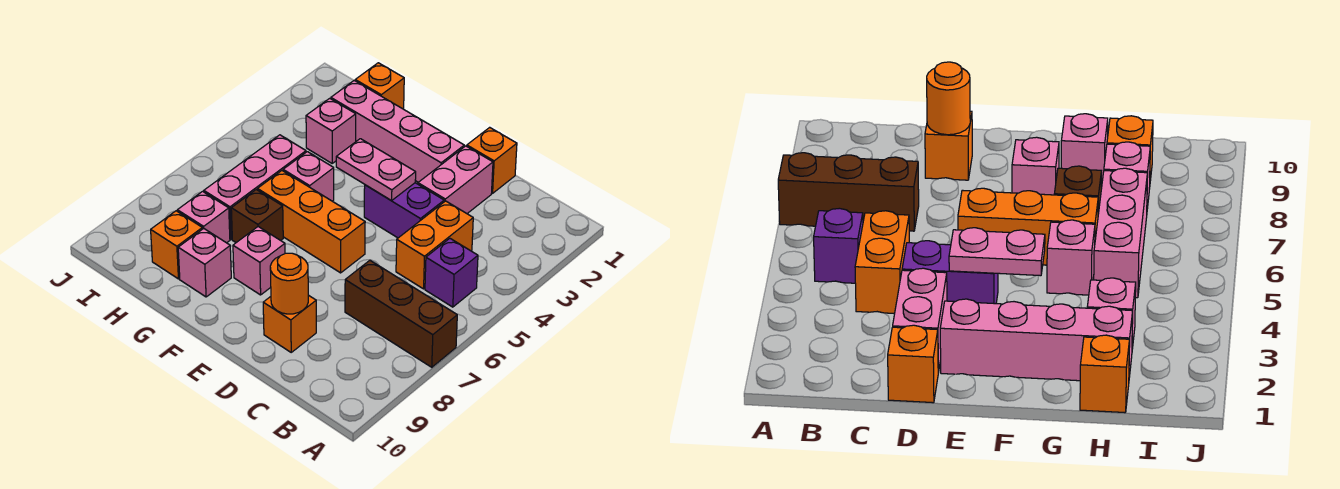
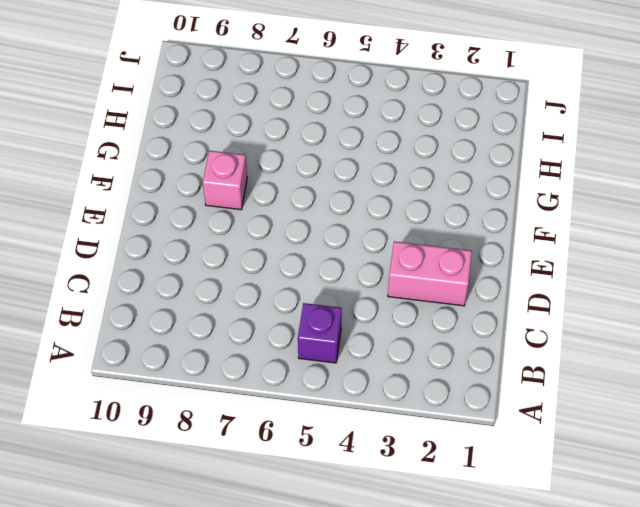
none -> brown brick A7:C7 level 1
none -> orange brick C4:C5 level 1
none -> orange brick D1 level 1

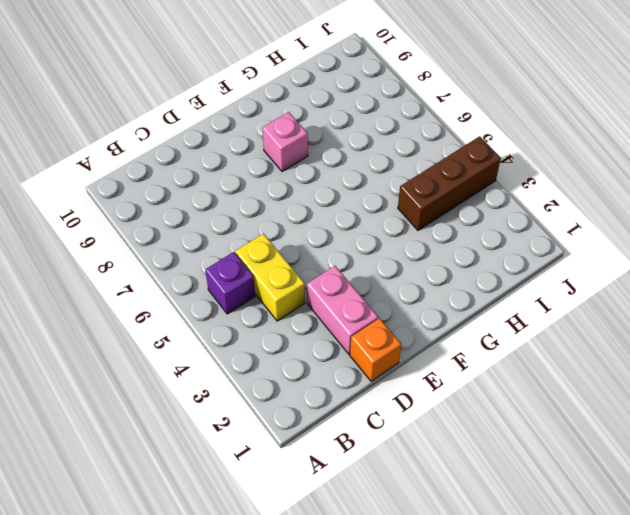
yellow brick C4:C5 level 1 -> orange brick C4:C5 level 1
brown brick H4:J4 level 1 -> brown brick A7:C7 level 1
none -> purple brick D4:E4 level 1
none -> orange brick D9 level 1
none -> pink brick E2:H2 level 1

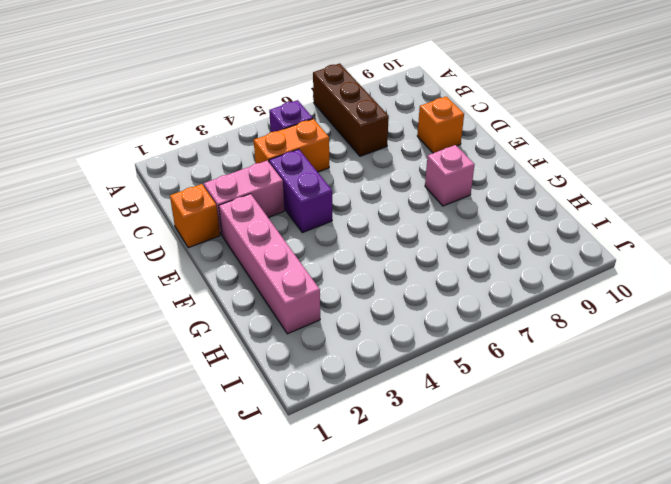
none -> orange brick E6:G6 level 1
none -> pink brick G5 level 1
none -> brown brick G7 level 1

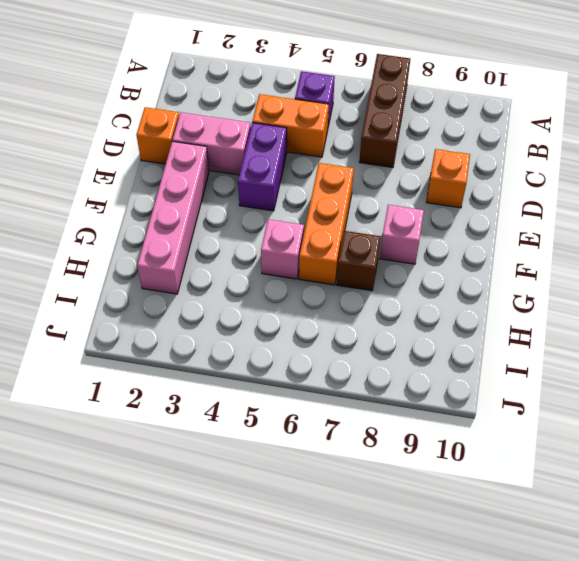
none -> pink brick G9 level 1
none -> orange brick H1 level 1
none -> pink brick H3 level 1

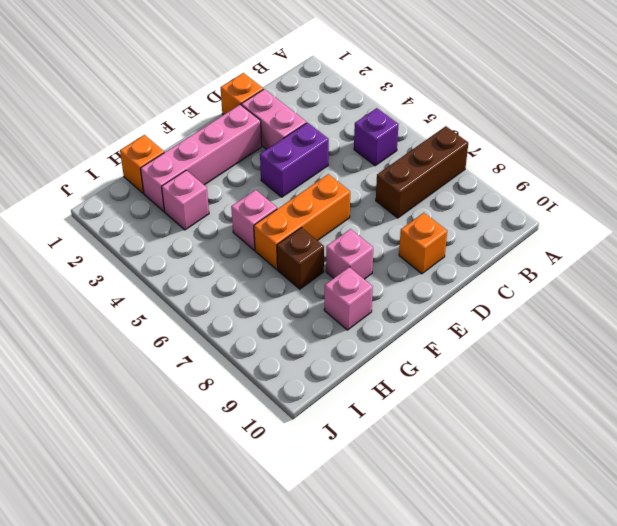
none -> orange brick C4:C5 level 1
none -> pink brick H5:H7 level 1
none -> pink brick H8 level 1

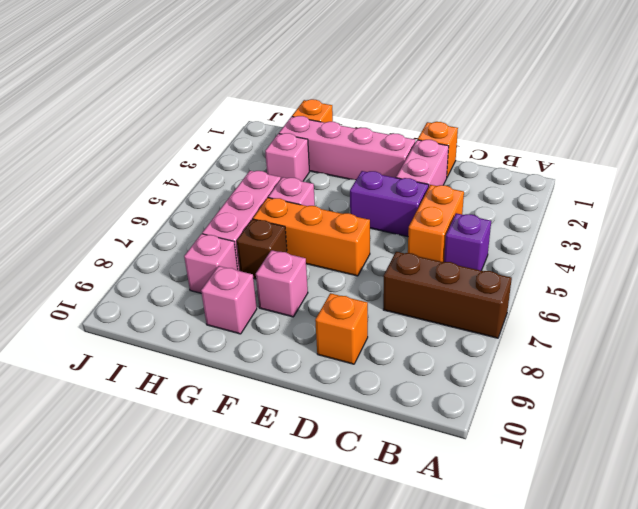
none -> orange brick H9 level 1
none -> orange round brick D9 level 2
none -> pink plate E4:F4 level 2

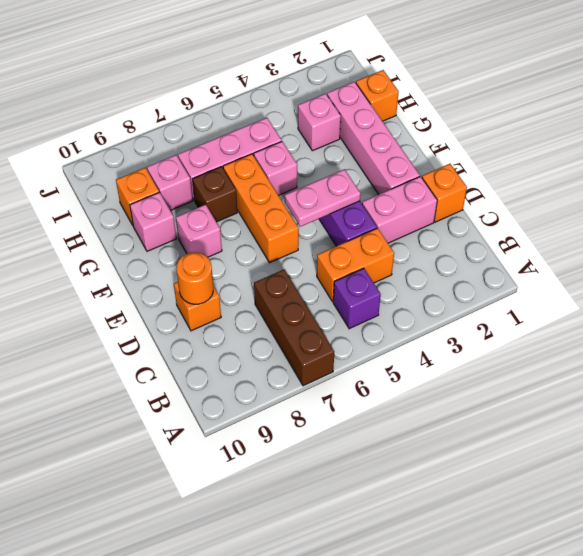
pink plate E4:E5 level 2 -> pink plate E4:F4 level 2

